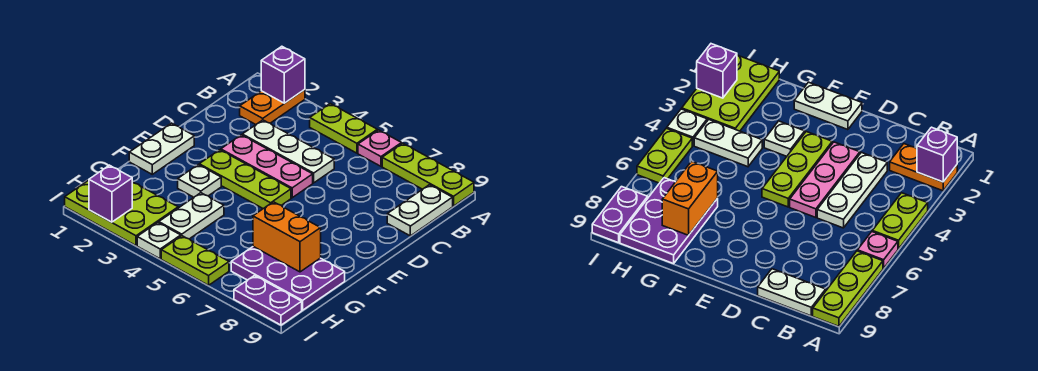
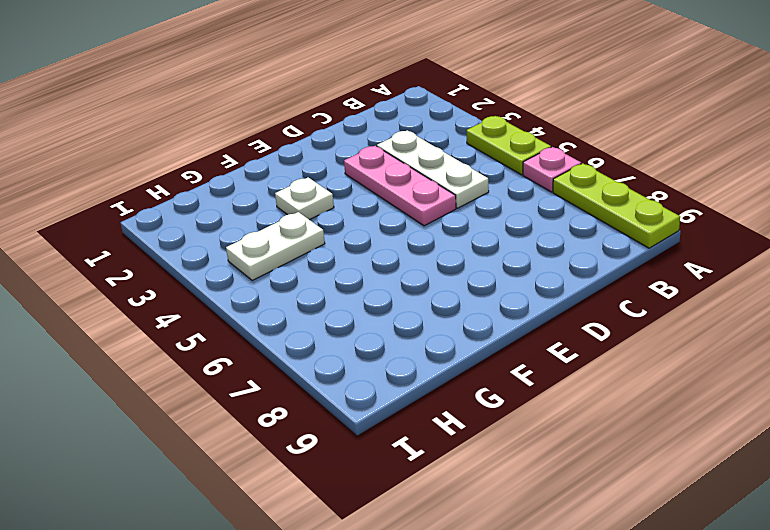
none -> orange plate A2:B2 level 1
none -> white plate B9:C9 level 1
none -> white plate E1:F1 level 1

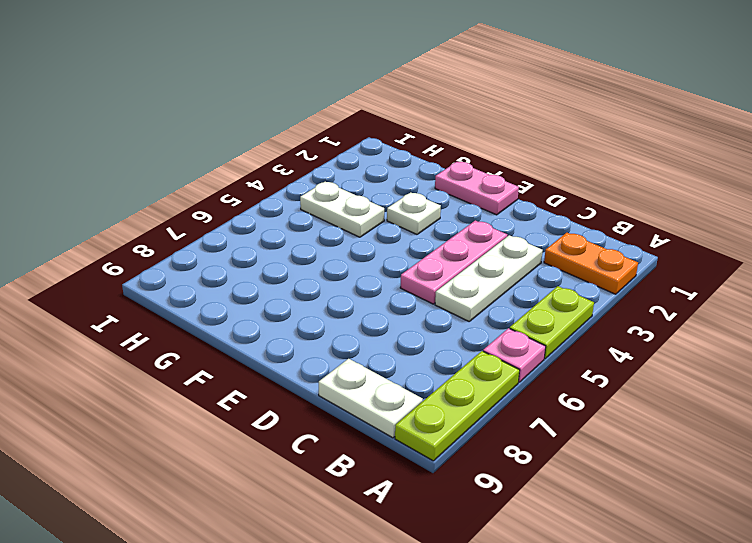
pink plate E1:F1 level 1 -> white plate E1:F1 level 1
none -> lime plate E3:E5 level 1
none -> purple plate G7:H9 level 1
none -> lime plate H1:I3 level 1

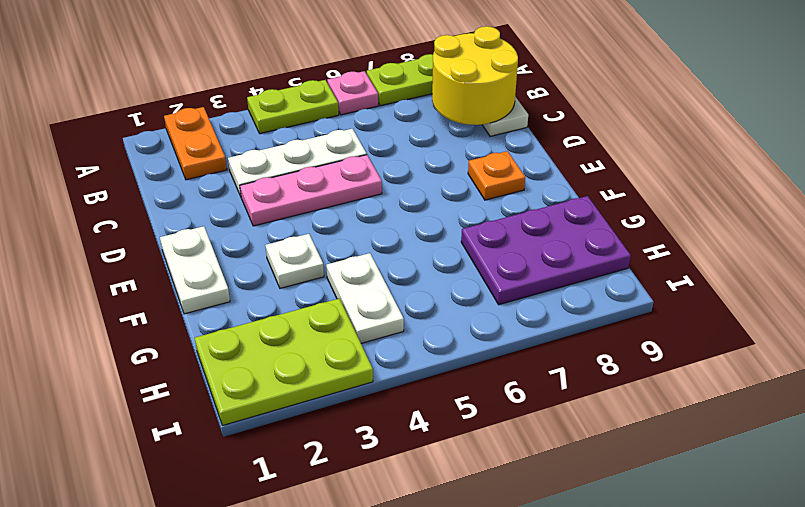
yellow round brick B8:C9 level 2 -> none
orange plate E8 level 1 -> none
none -> lime plate E3:E5 level 1
none -> white plate I4 level 1
none -> lime plate I5:I6 level 1

